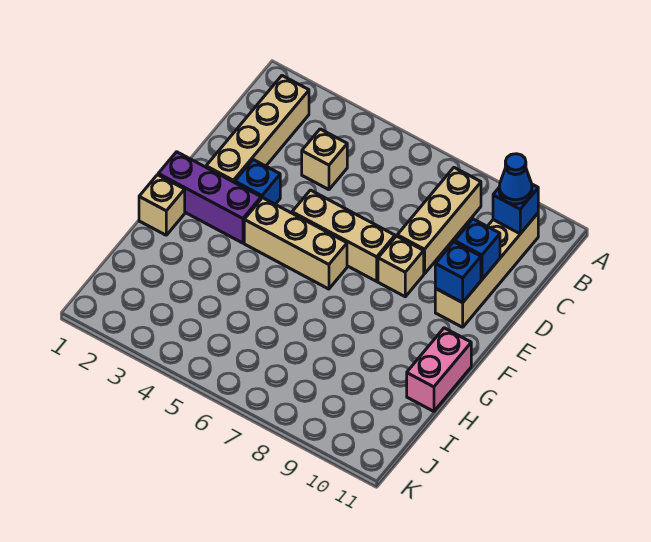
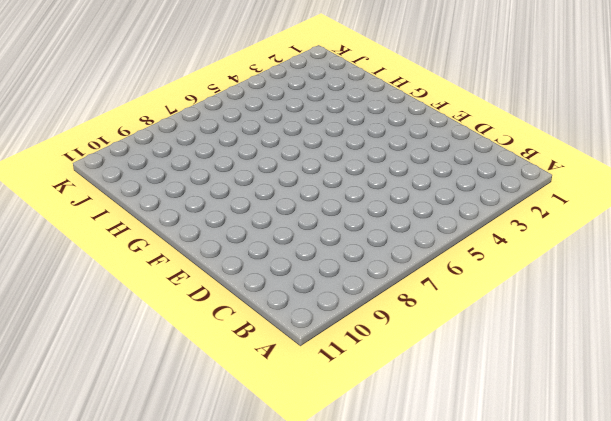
none -> tan brick B2:E2 level 1
none -> tan brick B8:D8 level 1
none -> tan brick B10:E10 level 1

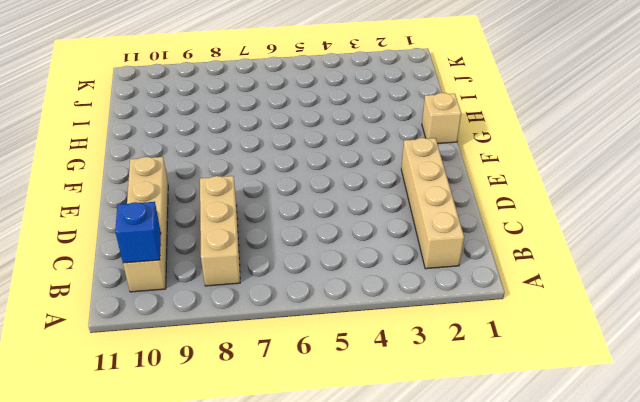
none -> tan brick C4 level 1
none -> blue brick E3 level 1
none -> tan brick E5:E7 level 1

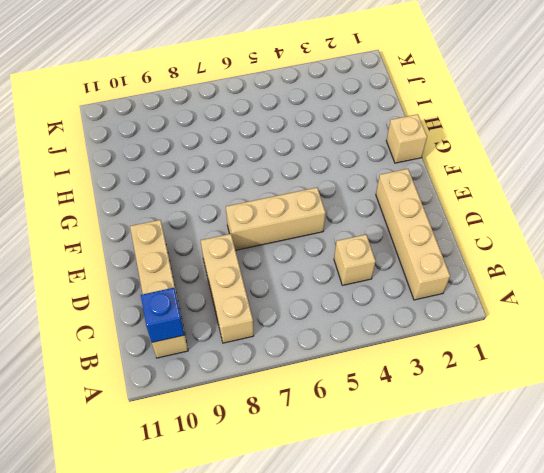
none -> blue brick E3 level 1
none -> tan brick E8 level 1
none -> purple brick F1:F3 level 1

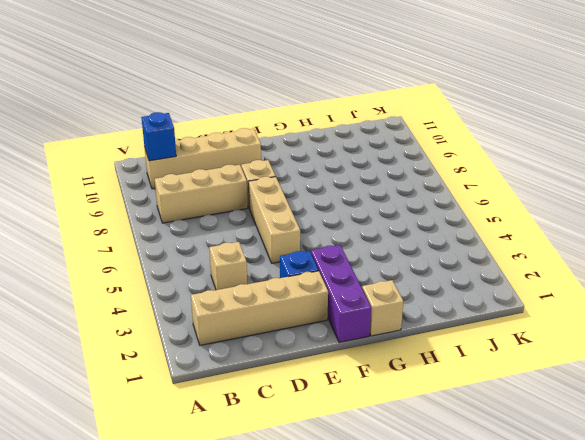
none -> tan brick F4:F6 level 1
none -> pink brick G11:H11 level 1
none -> blue brick D10 level 2

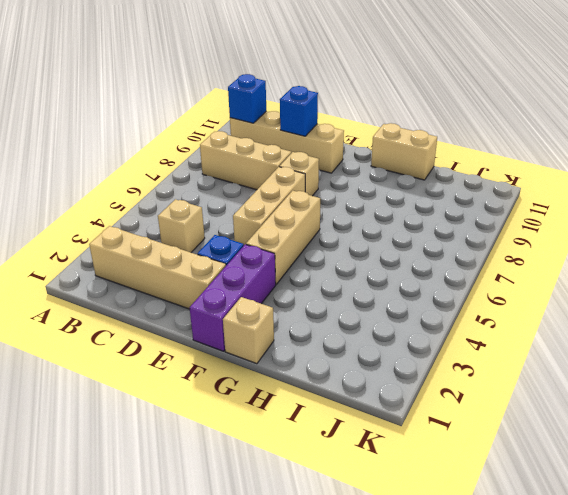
tan brick G11:H11 level 1 -> pink brick G11:H11 level 1
none -> blue brick E10 level 2
none -> blue cone B10 level 3

